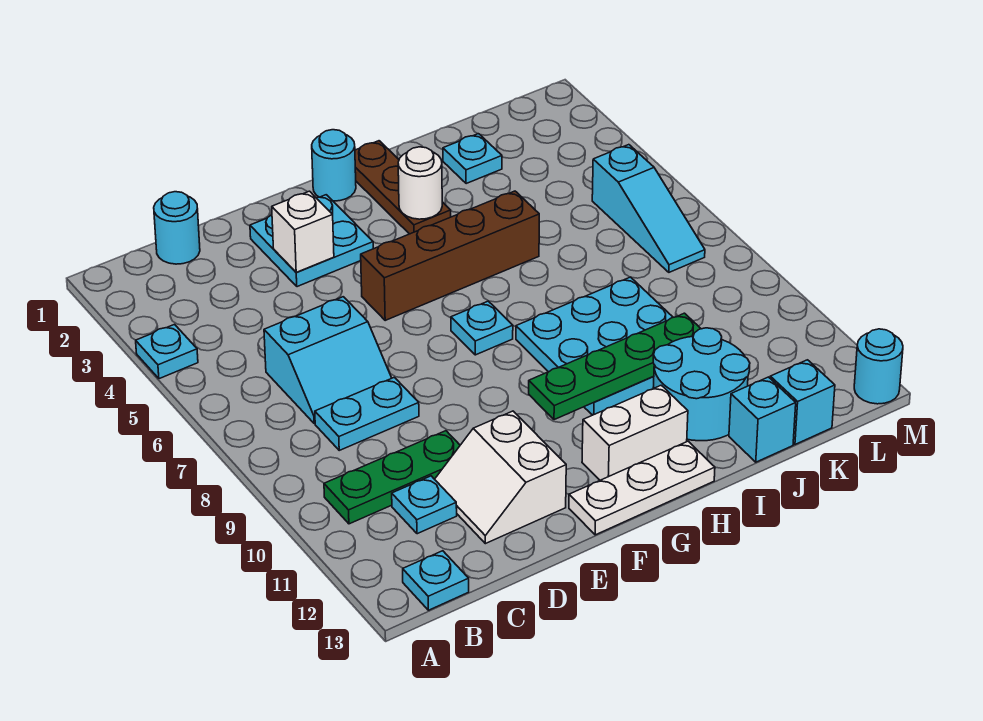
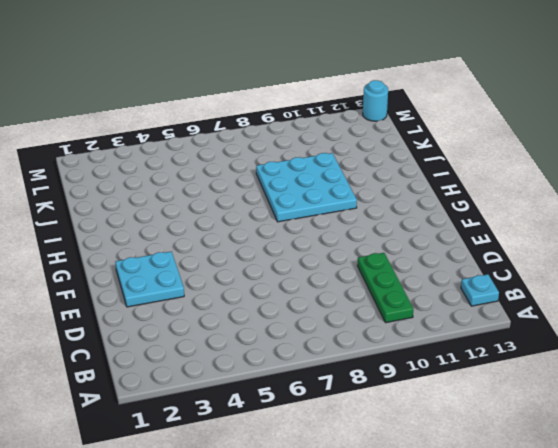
none -> cyan plate A4 level 1
none -> cyan round brick C1 level 1
none -> cyan slope C6:D7 level 1 top 6

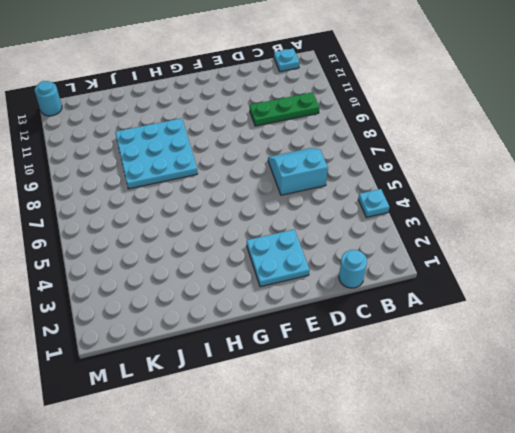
none -> cyan plate C8:D8 level 1
none -> cyan plate C11 level 1
none -> white slope D11:E12 level 1 top E

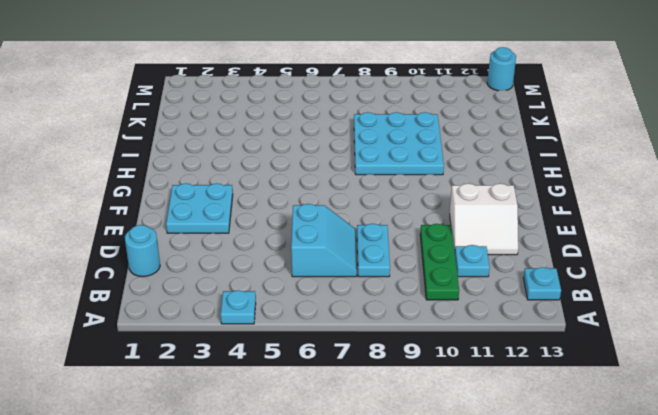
none -> brown brick F5:I5 level 1
none -> white plate F13:H13 level 1
none -> cyan round brick G1 level 1

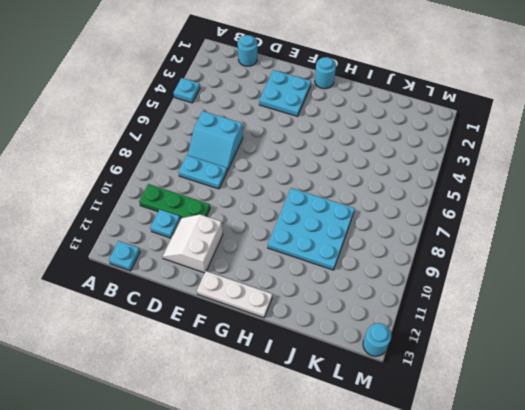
none -> brown brick F5:I5 level 1
none -> cyan plate G7 level 1
none -> white brick G12:H12 level 1

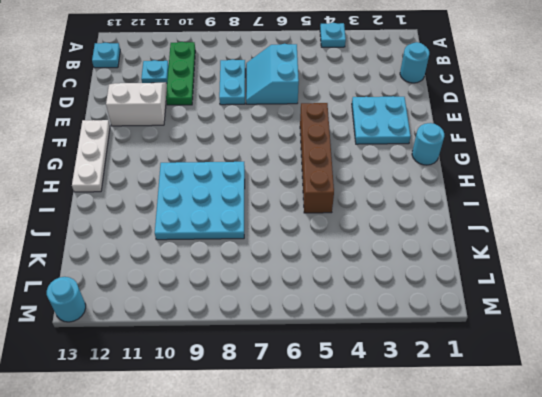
none -> cyan plate G7 level 1
none -> white brick G12:H12 level 1
none -> brown plate H1:H3 level 1

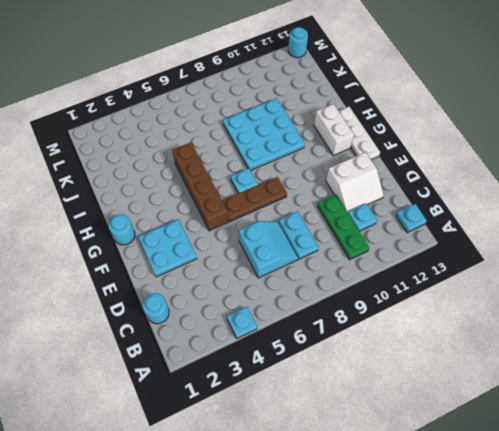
brown plate F6:F8 level 1 -> brown plate H1:H3 level 1
none -> cyan round brick I11:J12 level 1
none -> cyan plate J2 level 1
none -> cyan brick J13 level 1

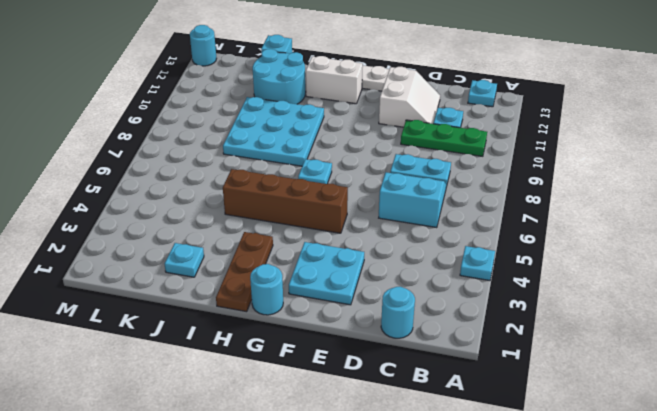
none -> cyan brick K13 level 1
none -> cyan slope L5:L7 level 1 top 5
none -> white brick E3 level 2

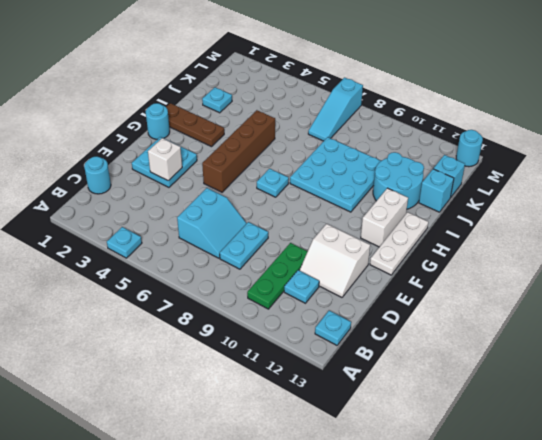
cyan slope K7:M7 level 1 top M -> cyan slope L5:L7 level 1 top 5
none -> green plate G10:J10 level 2
none -> white round brick H3 level 2

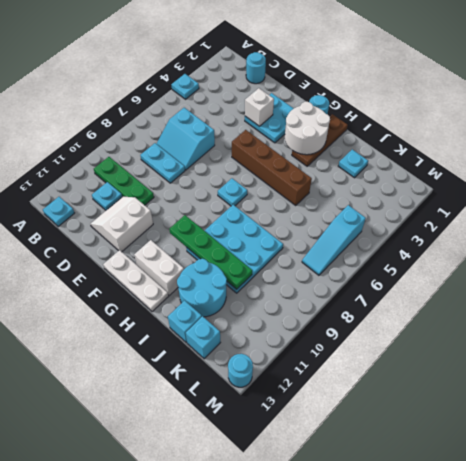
white round brick G2:H3 level 2 -> white round brick H3 level 2

